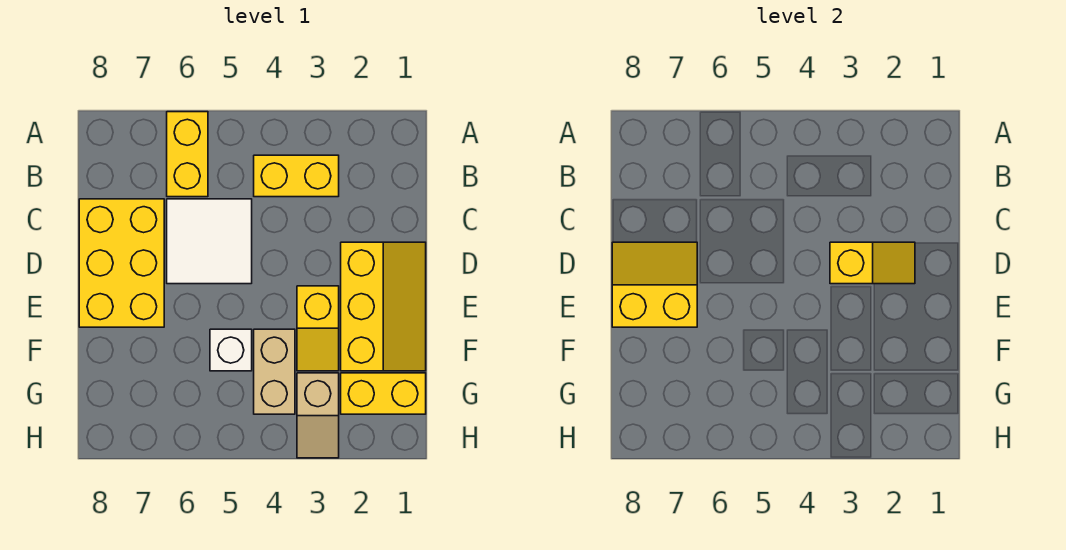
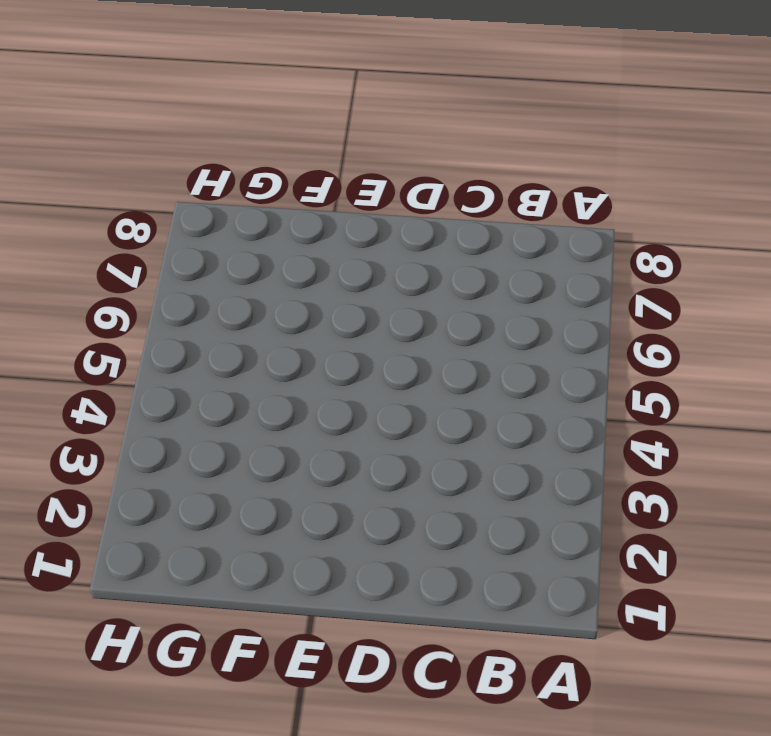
none -> yellow brick A6:B6 level 1
none -> yellow brick B3:B4 level 1
none -> white tile C5:D6 level 1

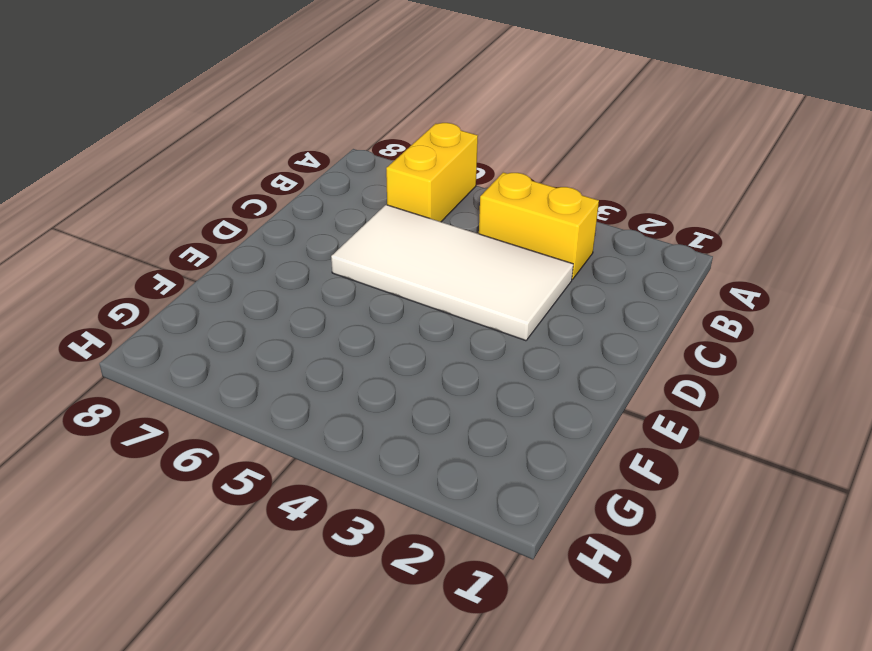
white tile C3:D6 level 1 -> white tile C5:D6 level 1
none -> yellow brick C7:E8 level 1
none -> yellow slope D1:F2 level 1 top 2
none -> yellow slope E3:F3 level 1 top E

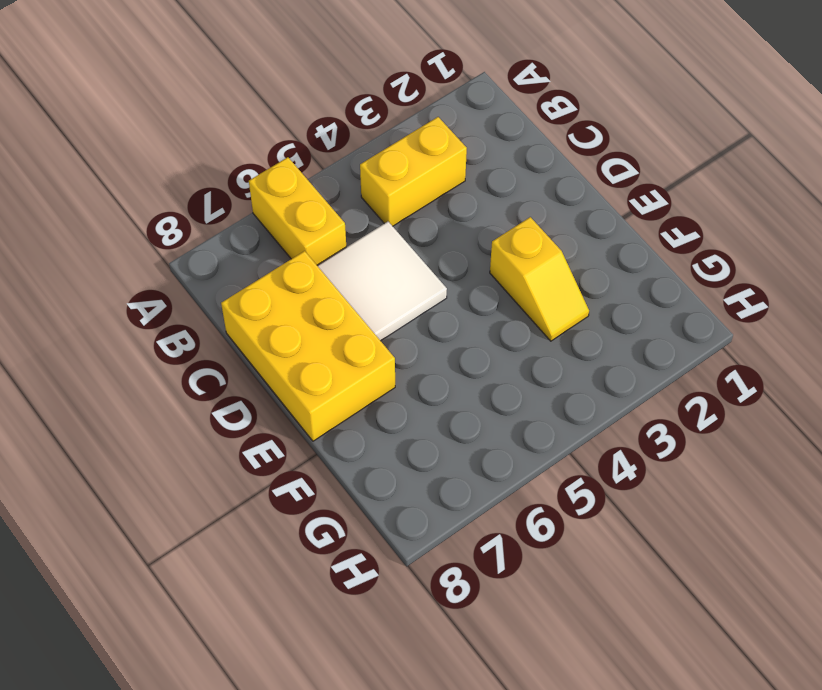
none -> yellow slope D1:F2 level 1 top 2
none -> tan brick F4:G4 level 1
none -> white brick F5 level 1

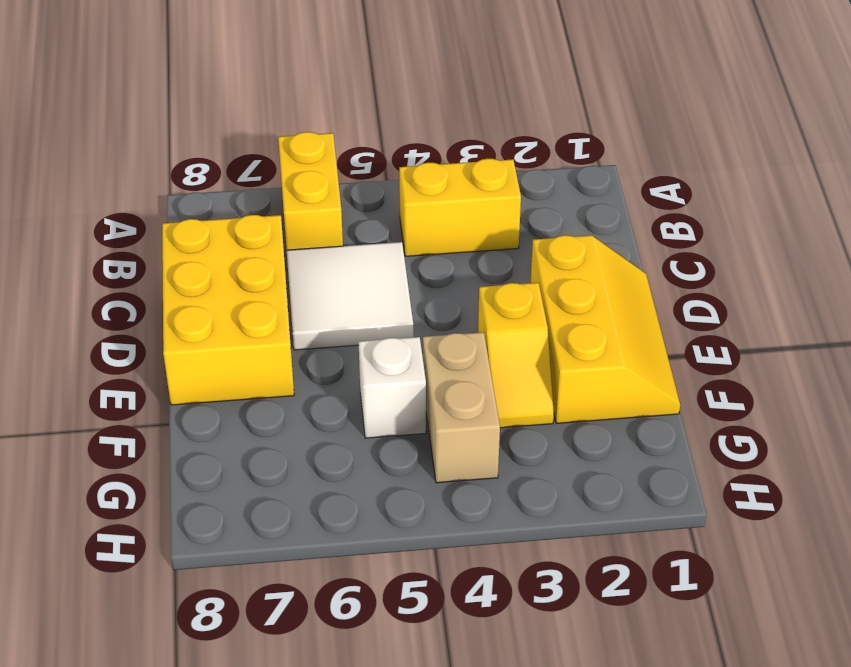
none -> yellow brick G1:G2 level 1
none -> tan slope G3:H3 level 1 top G
none -> yellow slope D2:D3 level 2 top 3

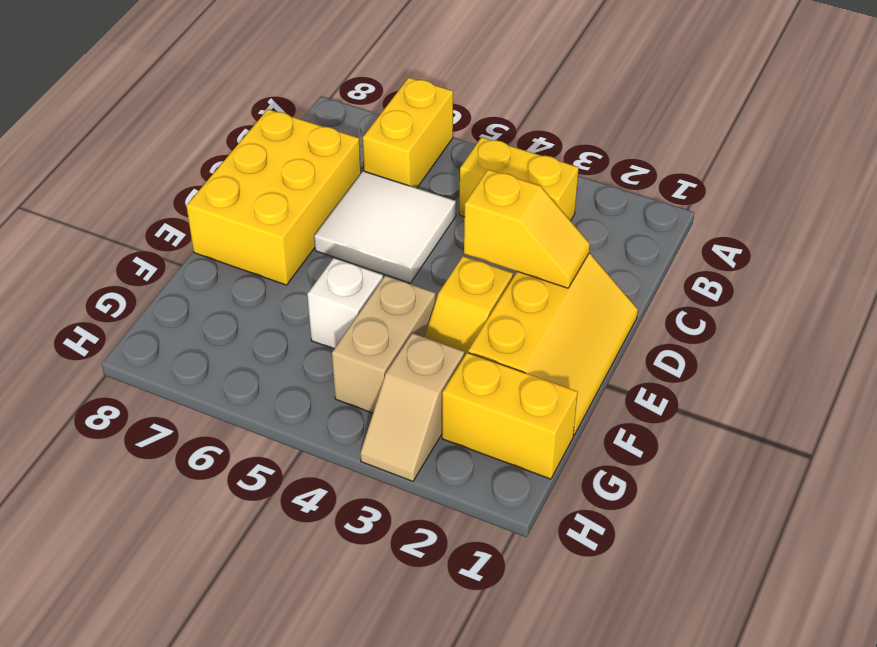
none -> yellow slope D7:E8 level 2 top E

